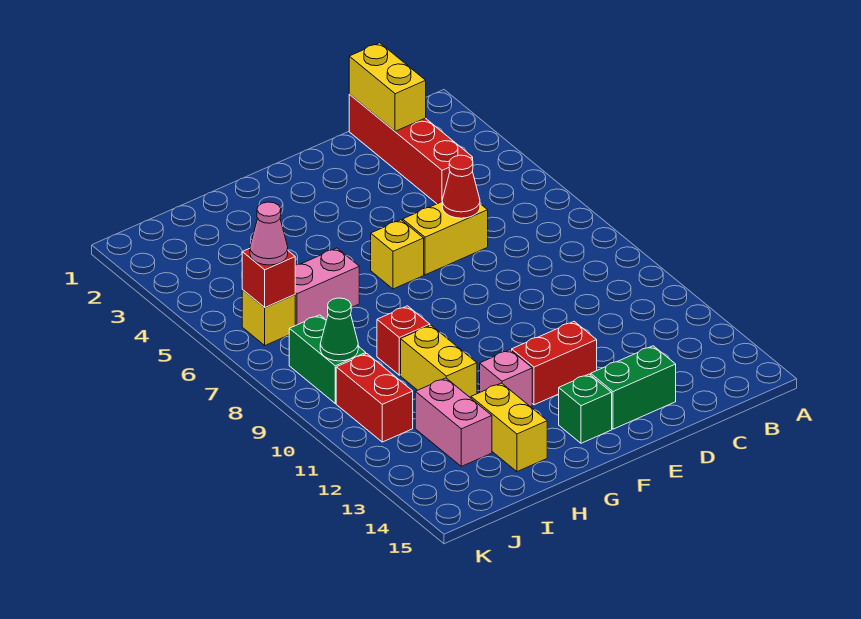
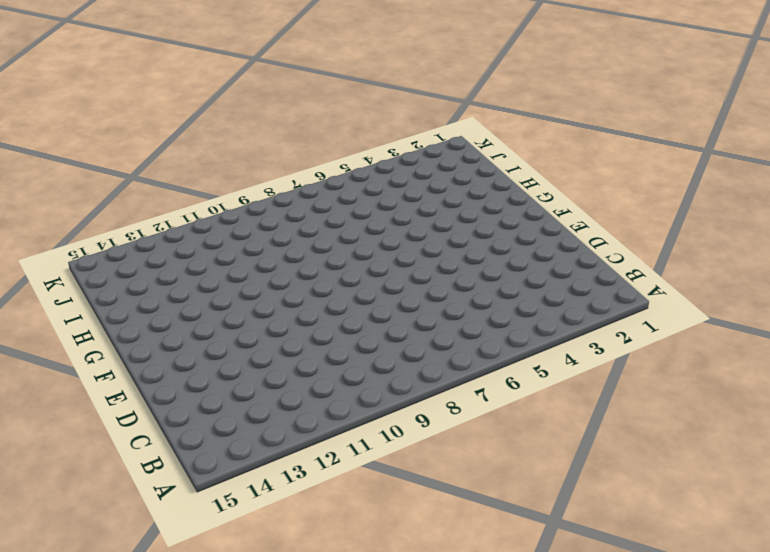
none -> red brick C1:C4 level 1
none -> yellow brick D6:E6 level 1
none -> green brick D14:E14 level 1

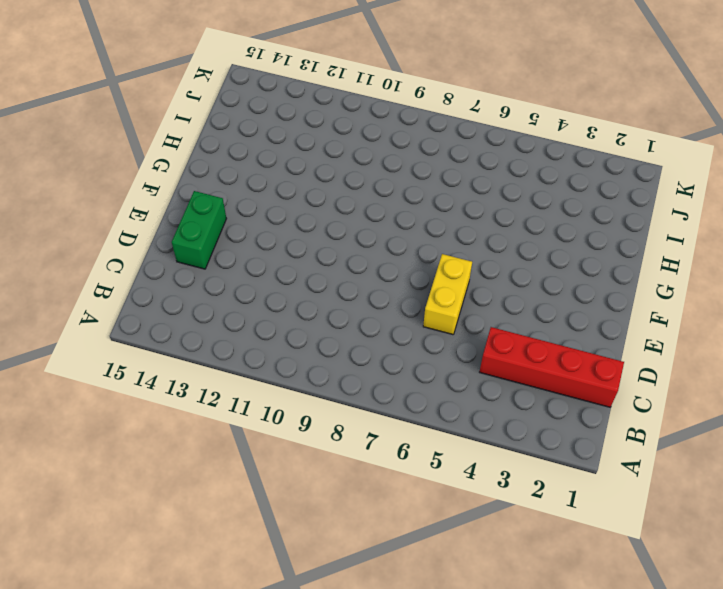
none -> red brick E12:F12 level 1
none -> yellow brick F6 level 1
none -> green brick F14 level 1

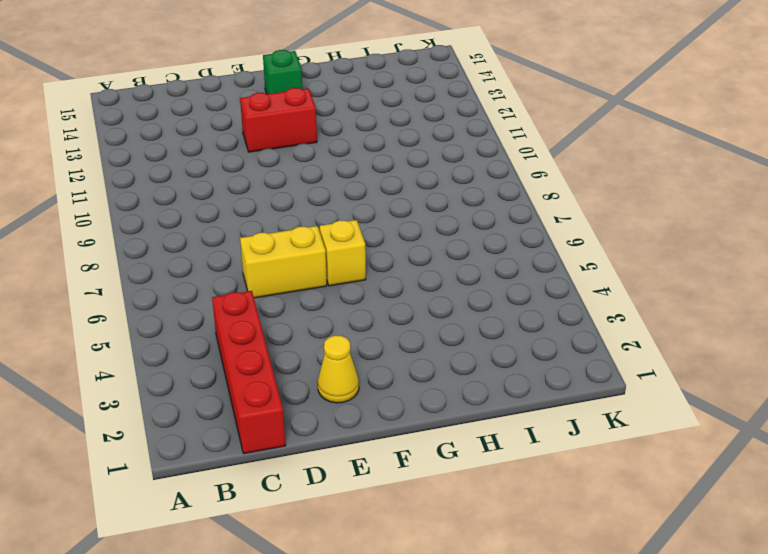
yellow cone E2 level 1 -> none
none -> green brick D14:E14 level 1
none -> pink brick G12 level 1
none -> pink brick H6:I6 level 1

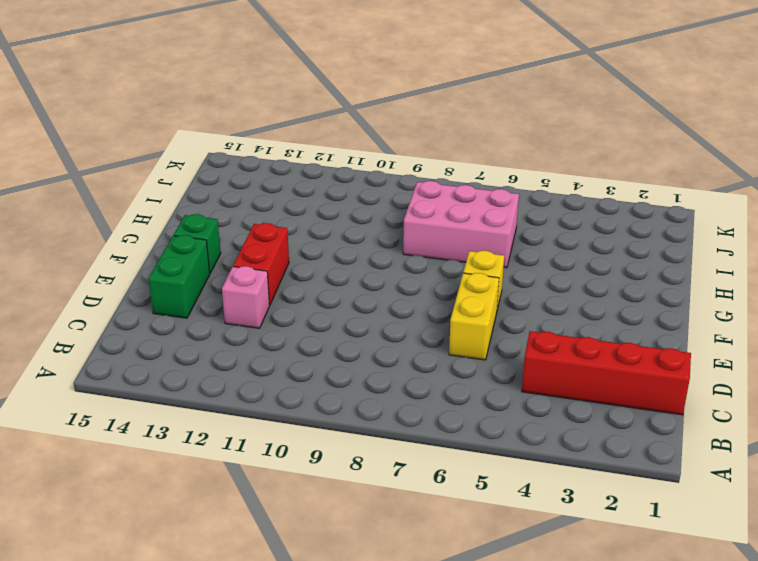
pink brick D12 level 1 -> pink brick G12 level 1
pink brick H6:I8 level 1 -> pink brick H6:I6 level 1
none -> red brick H9 level 1
none -> yellow brick H10:H11 level 1
none -> yellow brick H13:H14 level 1

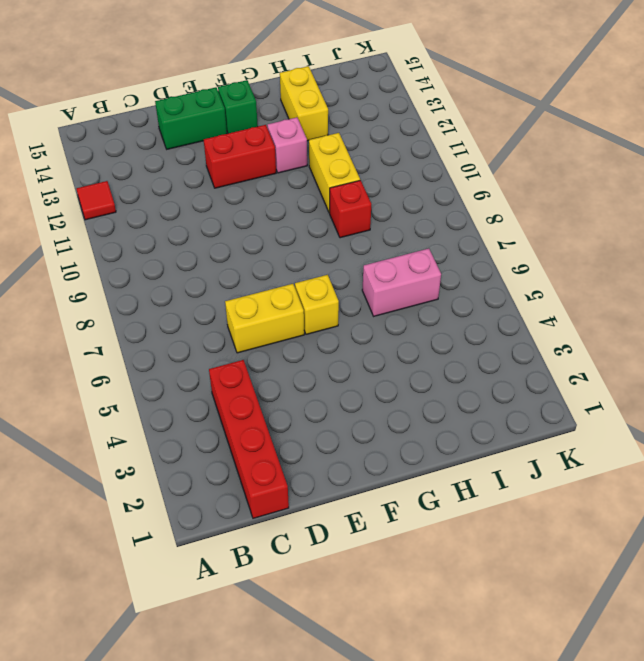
red tile A12 level 1 -> none
none -> pink brick I12:I13 level 1
none -> yellow brick J6 level 1
none -> green brick J8:J9 level 1

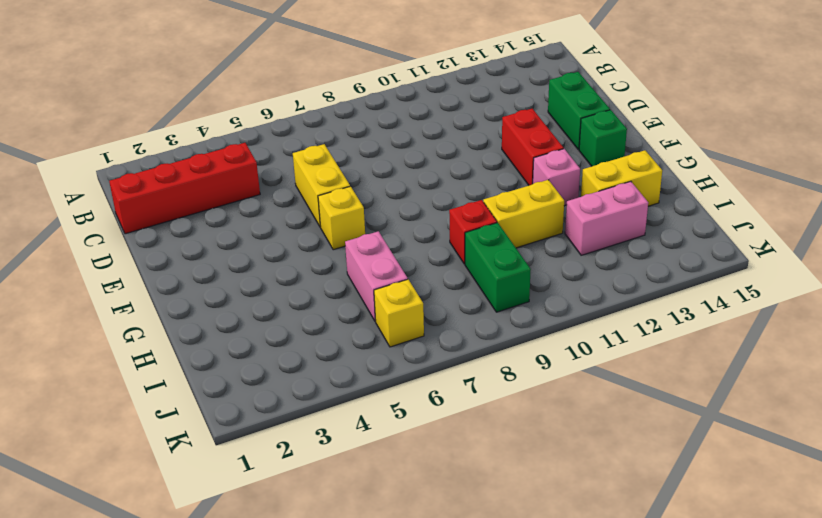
green brick I9:J9 level 1 -> green brick J8:J9 level 1
none -> red brick J10:J11 level 1
none -> yellow brick C1:C2 level 2
none -> red cone D6 level 2

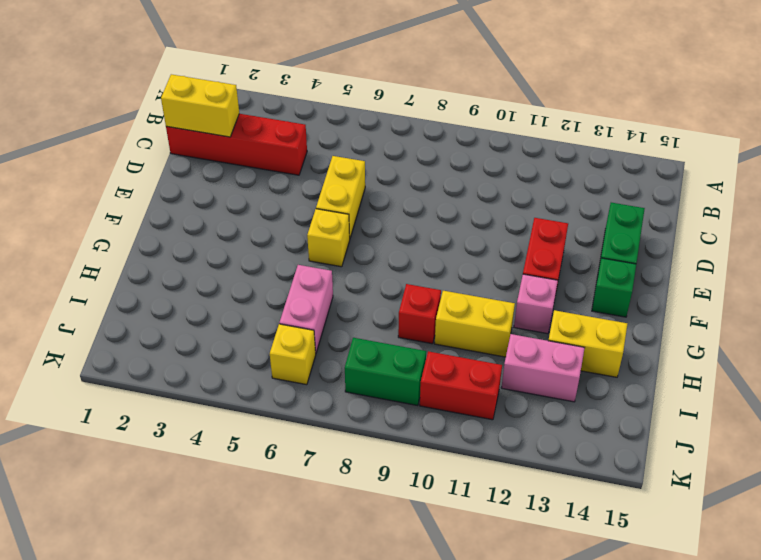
none -> red cone D6 level 2
none -> red brick J6 level 2
none -> green cone J9 level 2

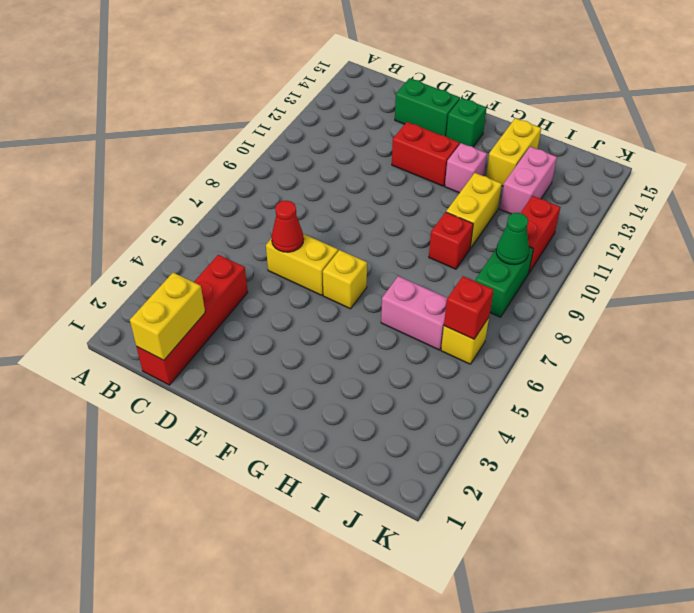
none -> pink cone J6 level 3

